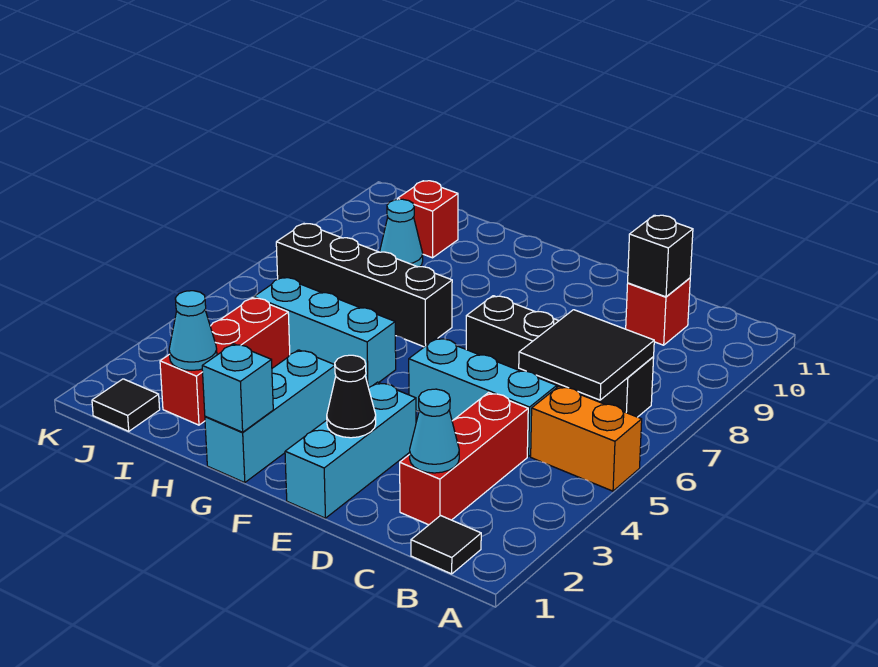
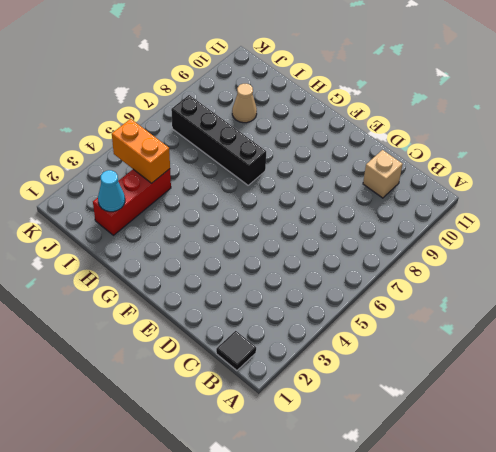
tan brick C10 level 1 -> red brick C10 level 1
orange brick I4:J4 level 2 -> orange brick A5:B5 level 1
tan cone I9 level 1 -> cyan cone I9 level 1
none -> black brick B7:E7 level 1
none -> red brick C2:C4 level 1
none -> cyan brick C5:E5 level 1

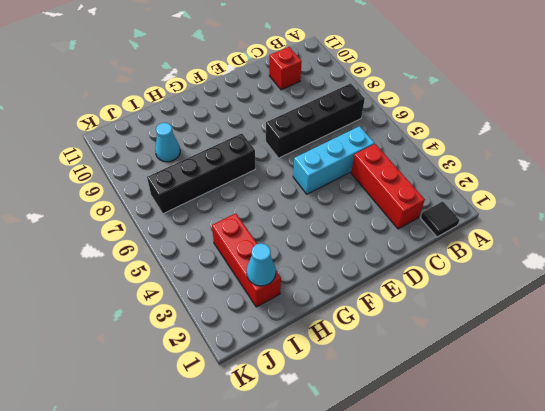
none -> orange brick A5:B5 level 1
none -> cyan brick E1:E3 level 1
none -> cyan brick G1:G3 level 1

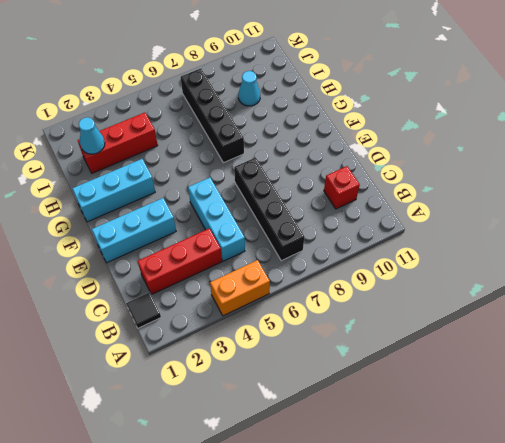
orange brick A4:A5 level 1 -> orange brick A5:B5 level 1
none -> cyan brick G5:I5 level 1
none -> red brick I10 level 1
none -> black tile J1 level 1

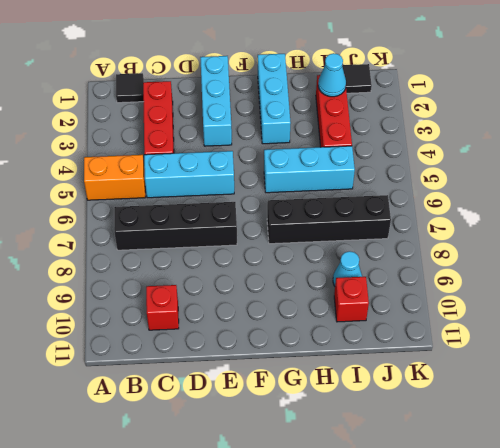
none -> black tile B6:C7 level 2
none -> cyan cone C2 level 2
none -> black brick C10 level 2

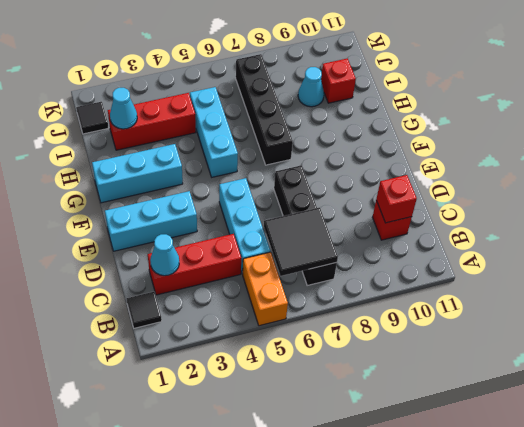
red brick C10 level 2 -> black brick C10 level 2
none -> black cone E2 level 2
none -> cyan brick G1 level 2

